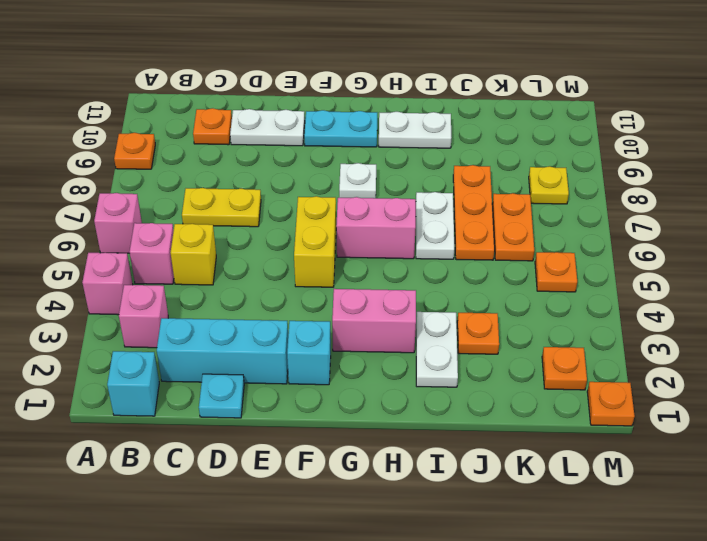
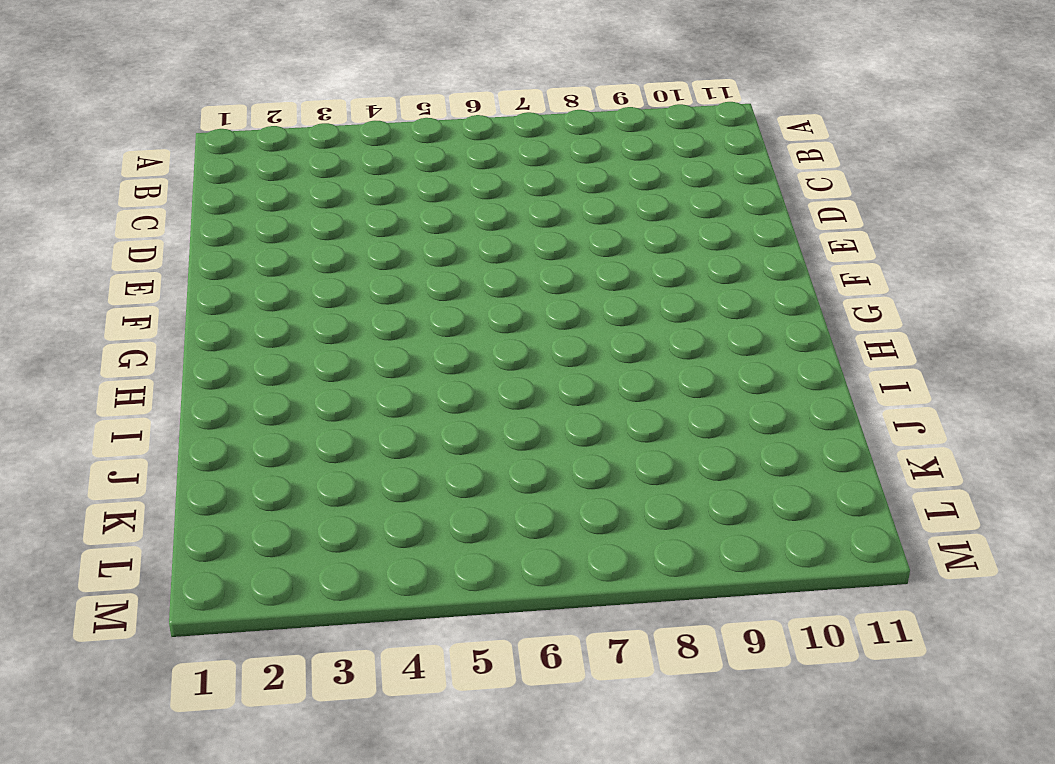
none -> pink brick A4 level 1
none -> pink brick A6 level 1
none -> orange plate A9 level 1

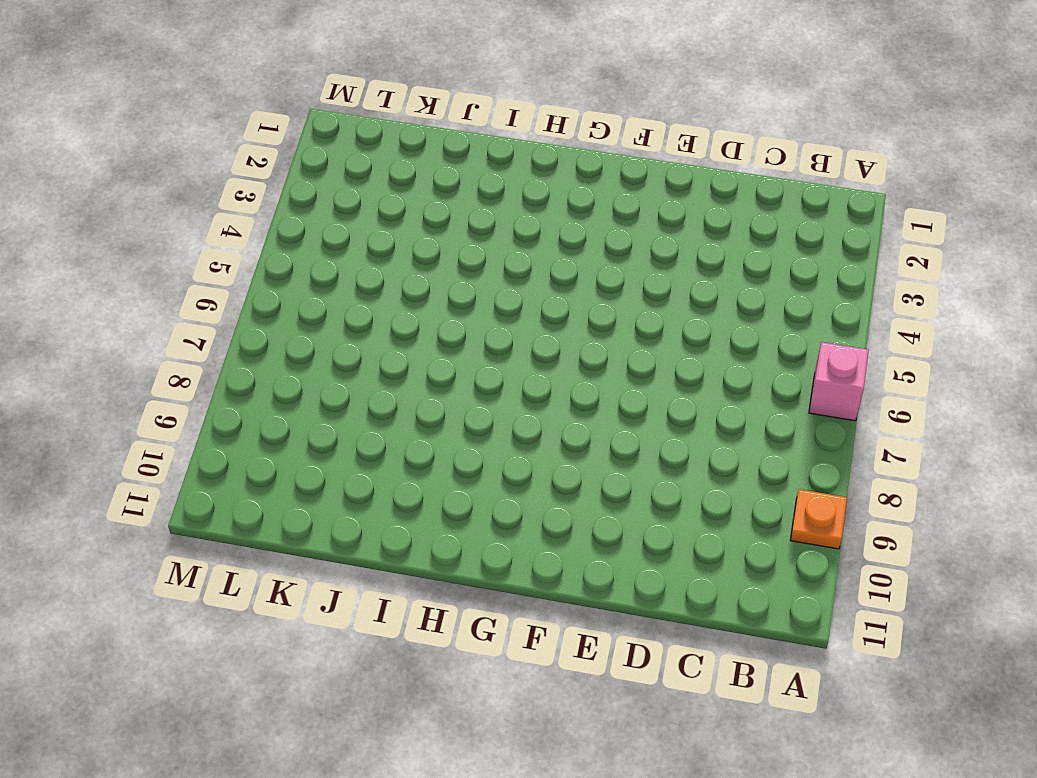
none -> pink brick A4 level 1
none -> cyan brick B1 level 1
none -> pink brick B3 level 1

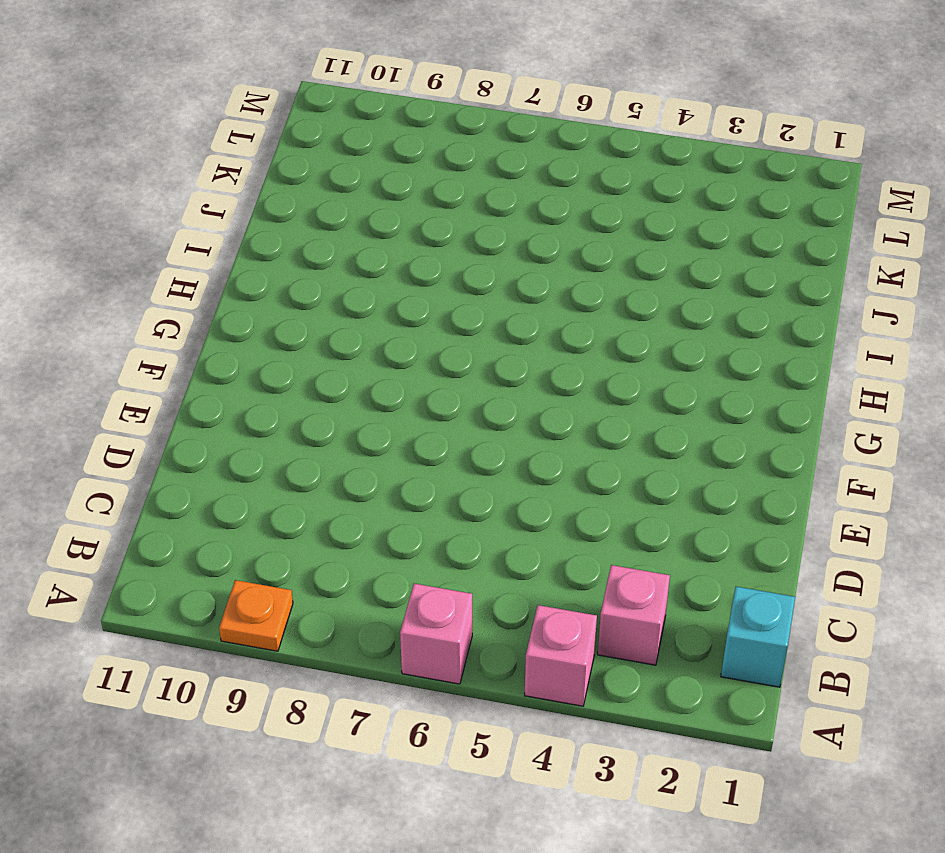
none -> pink brick B5 level 1
none -> cyan brick C2:E2 level 1
none -> yellow brick C5 level 1

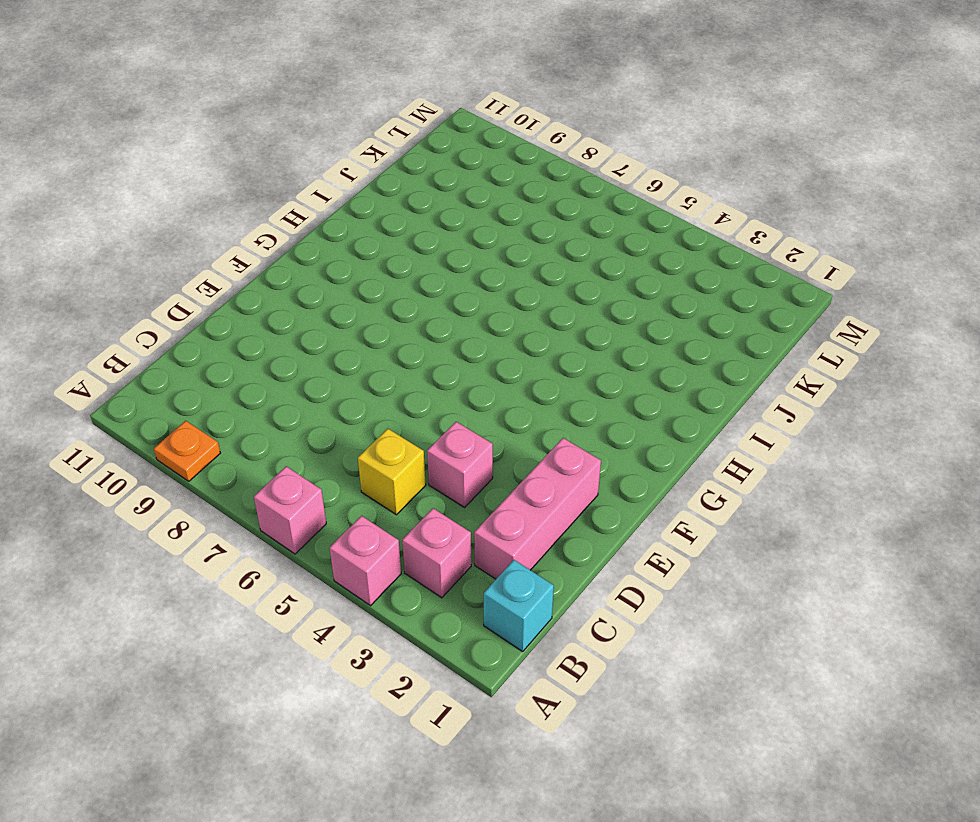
pink brick C2:E2 level 1 -> cyan brick C2:E2 level 1
pink brick D4 level 1 -> pink brick B5 level 1
none -> yellow plate C7:D7 level 1
none -> orange plate C10 level 1
none -> cyan plate D1 level 1

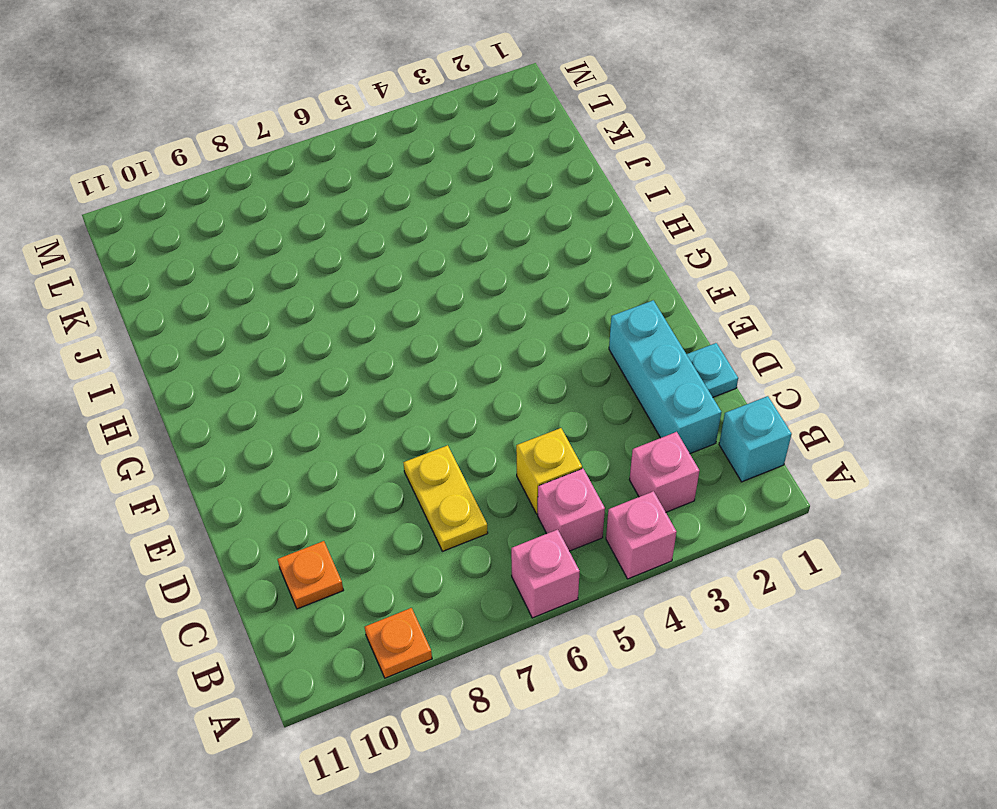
none -> white plate D10:E10 level 1
none -> cyan brick F2 level 1
none -> yellow brick F5:F6 level 1

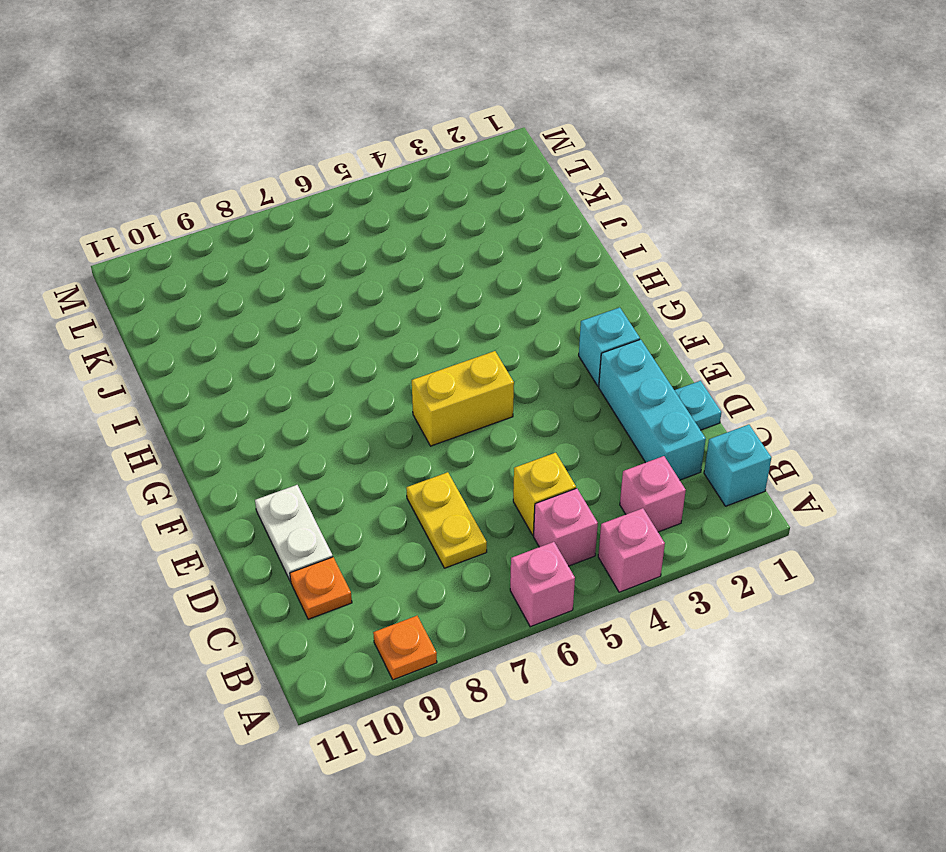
none -> cyan plate F10:G10 level 1
none -> pink brick G3:H3 level 1
none -> pink brick G6:H6 level 1

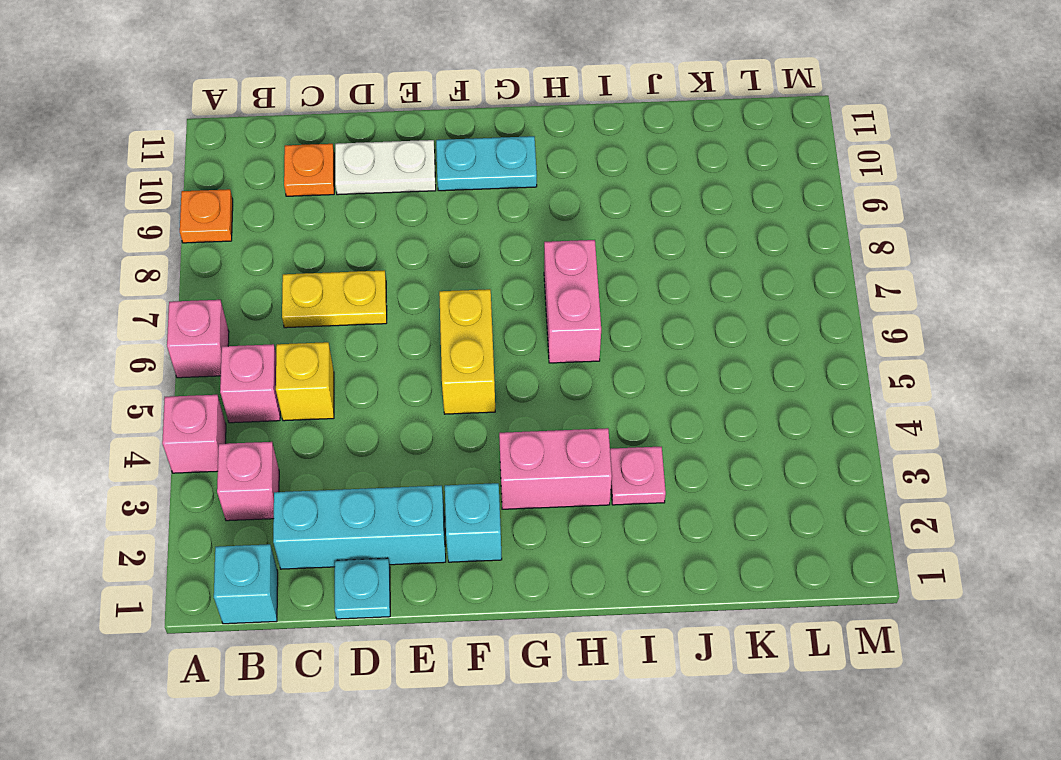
pink brick H6:H7 level 1 -> pink brick G6:H6 level 1
pink plate I3 level 1 -> white plate I2:I3 level 1
none -> white plate G8 level 1
none -> white plate H10:I10 level 1
none -> white plate I6:I7 level 1

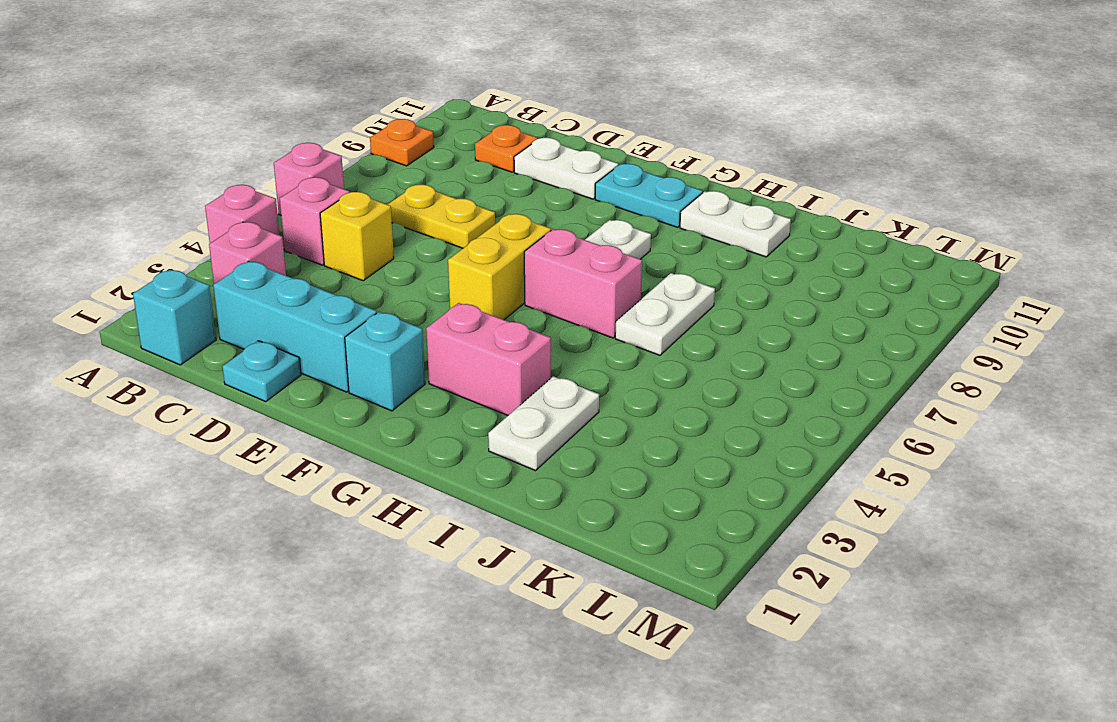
none -> orange plate J3 level 1
none -> orange plate J6:J8 level 1
none -> orange plate K6:K7 level 1

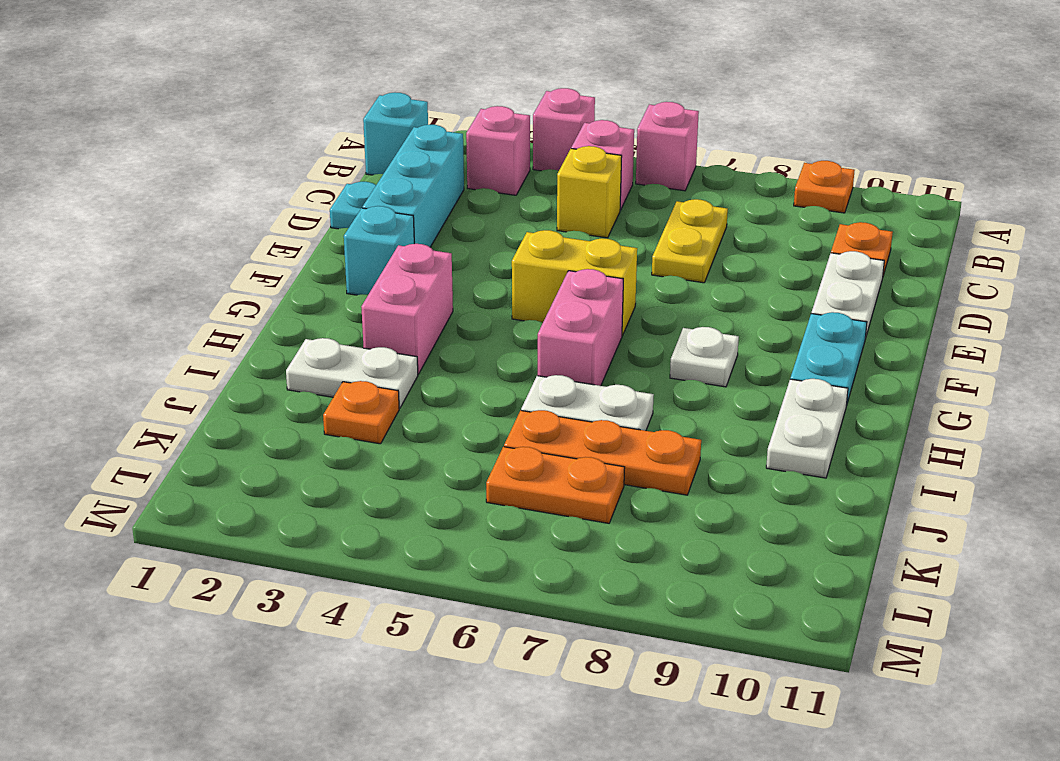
none -> orange plate L2 level 1
none -> orange plate L5 level 1
none -> yellow plate L8 level 1

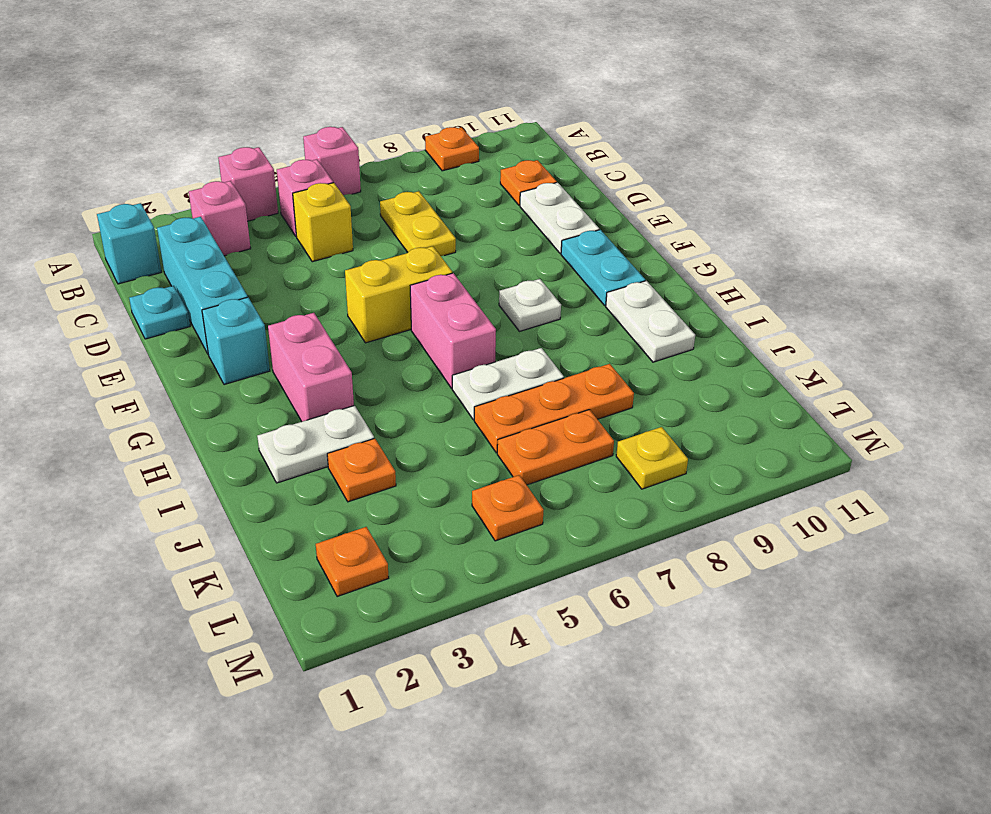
none -> orange plate M1 level 1

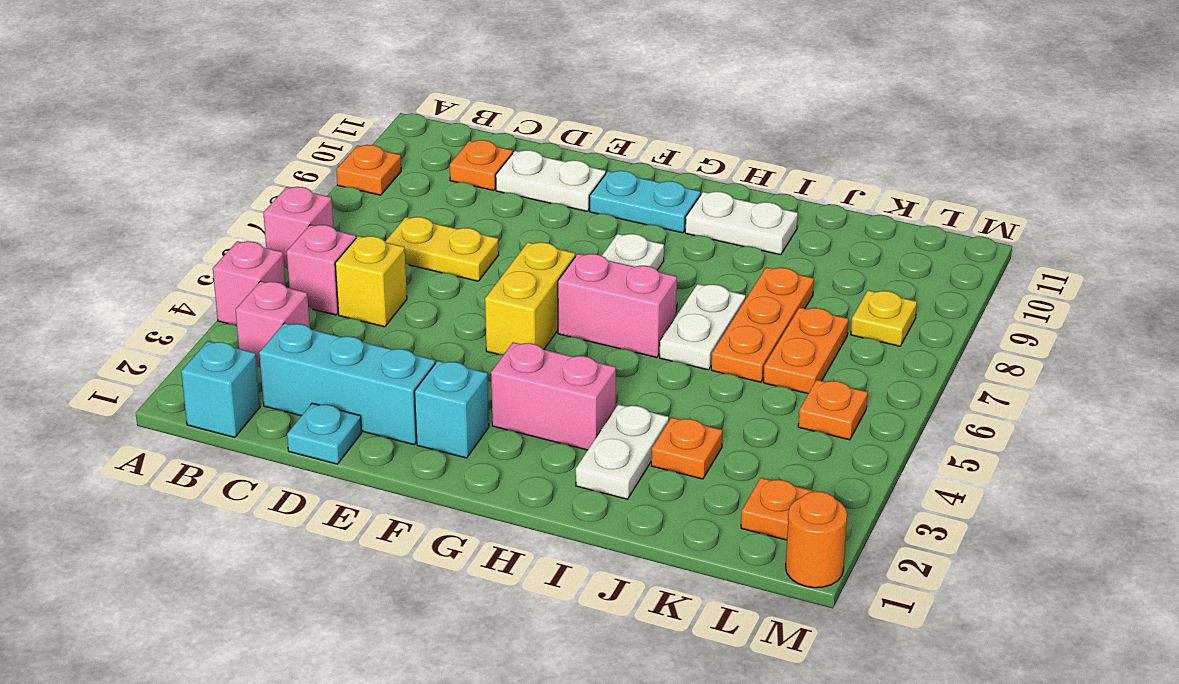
orange round brick M1 level 1 -> orange plate M1 level 1

